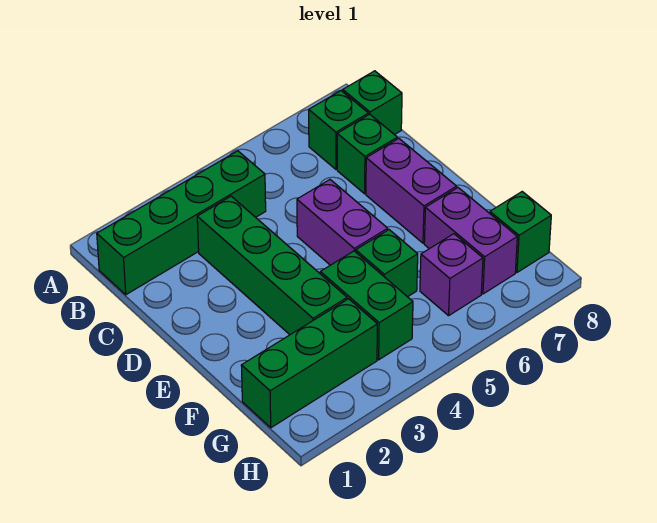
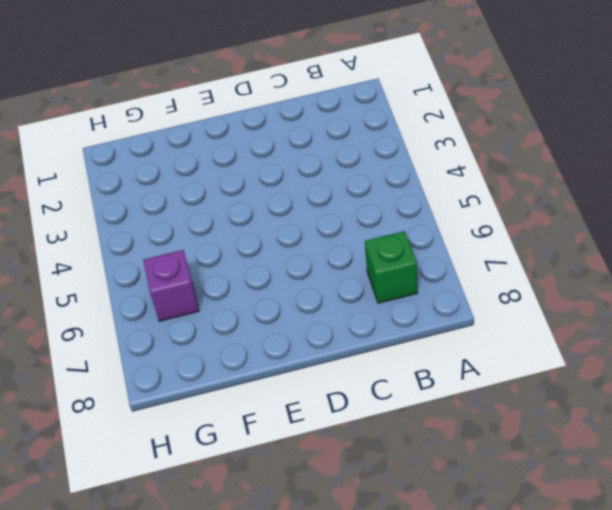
none -> green brick B1:B4 level 1
none -> green brick B8 level 1
none -> green brick C3:F3 level 1

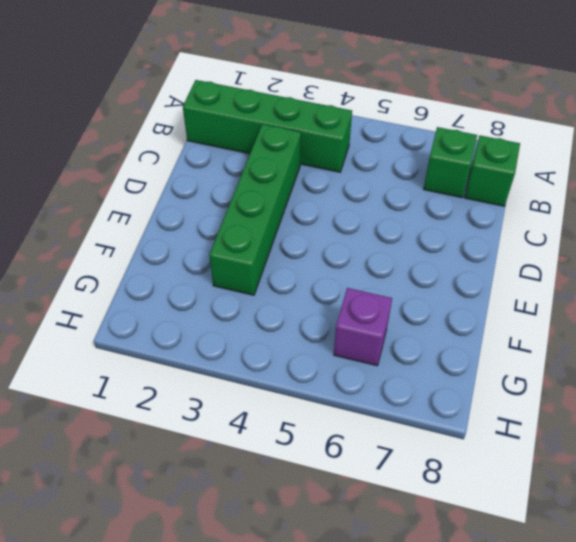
none -> green brick C7 level 1
none -> purple brick D5:E5 level 1
none -> purple brick D7:E7 level 1

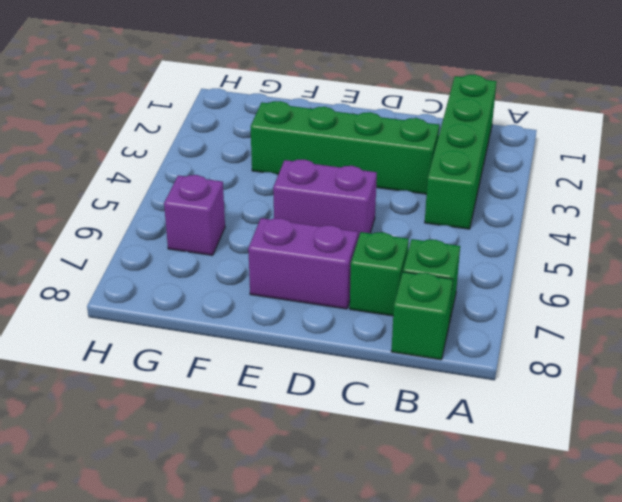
none -> green brick F4:G4 level 1
none -> green brick F5 level 1
none -> purple brick F7:G7 level 1

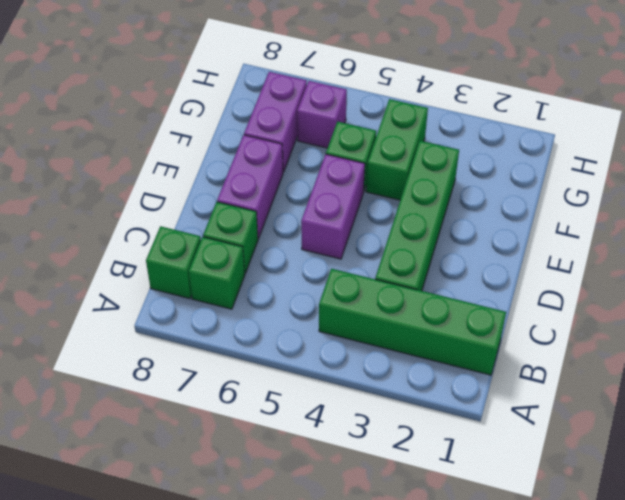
none -> green brick G1:G3 level 1
none -> green brick G8 level 1

